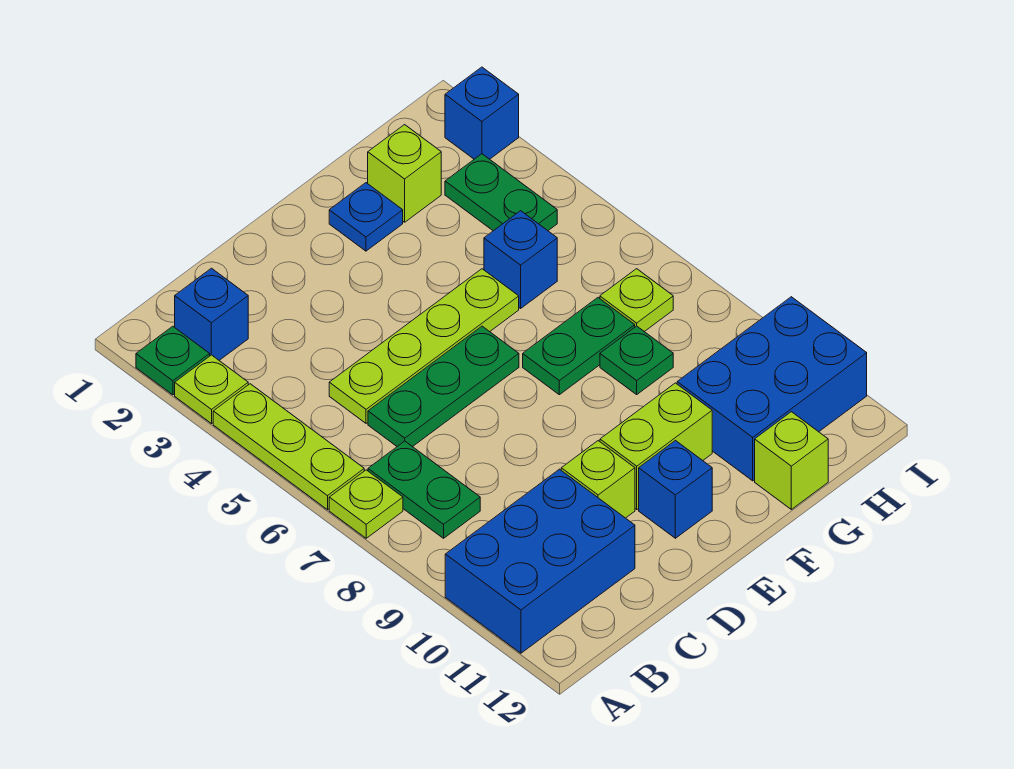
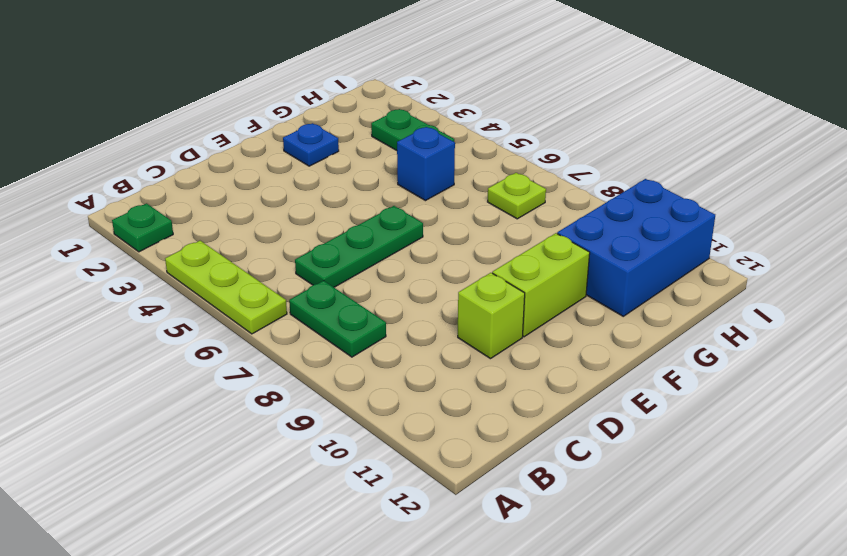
none -> lime plate A3 level 1
none -> lime plate A7 level 1
none -> blue brick A10:C11 level 1

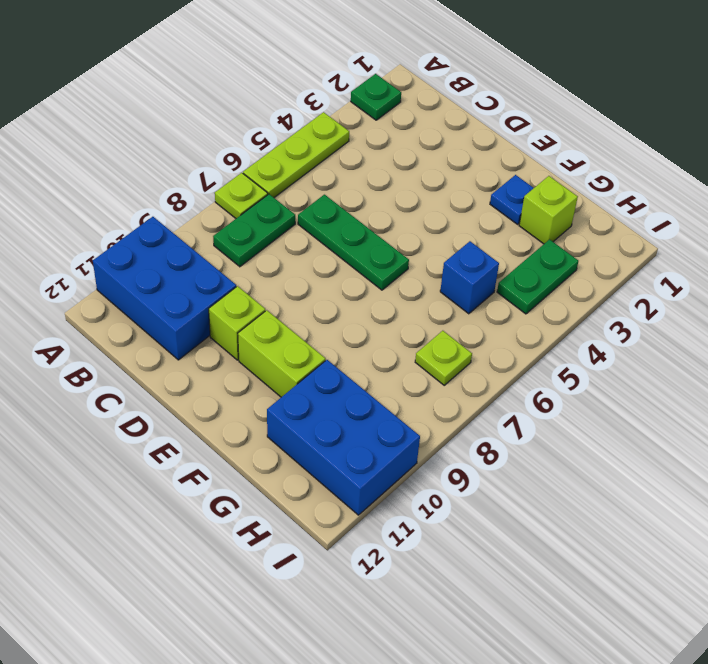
none -> lime plate A3 level 1
none -> blue brick B2 level 1
none -> lime plate C5:F5 level 1

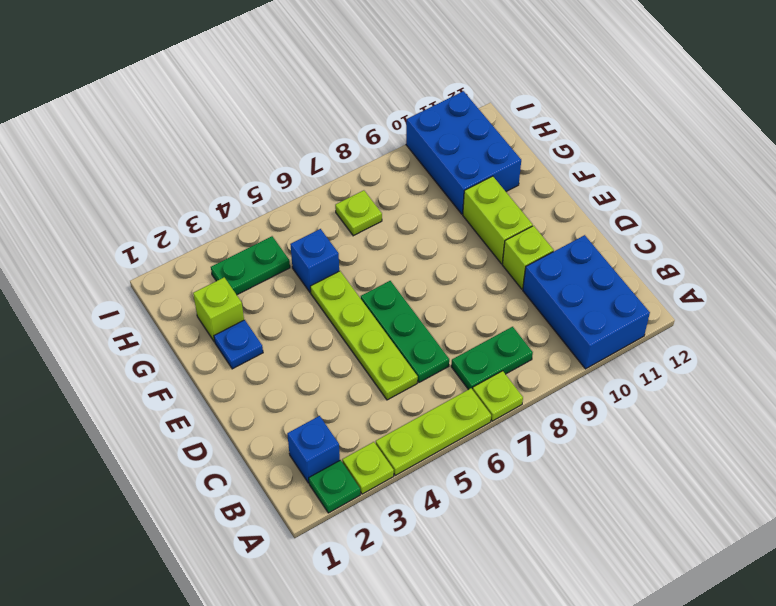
none -> blue brick E11 level 1
none -> green plate F7:G7 level 1
none -> green plate G8 level 1

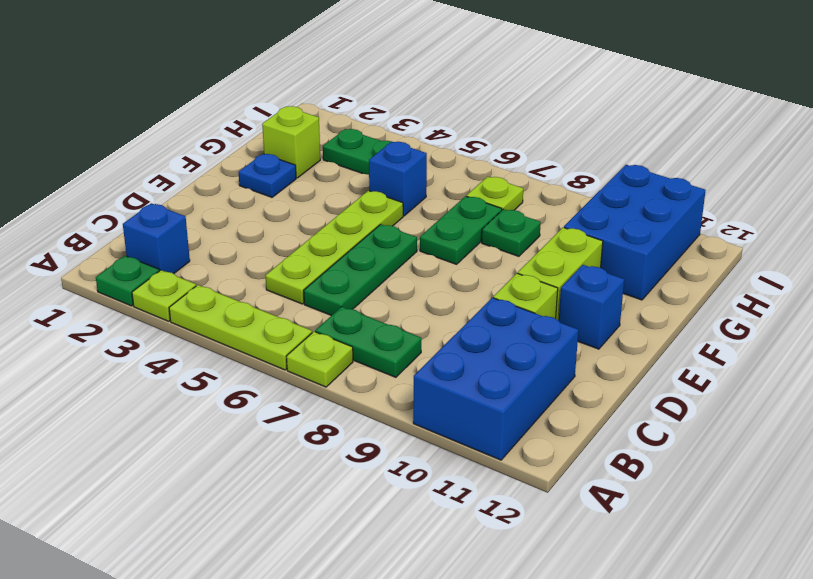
none -> lime brick G12 level 1
none -> blue brick I2 level 1

